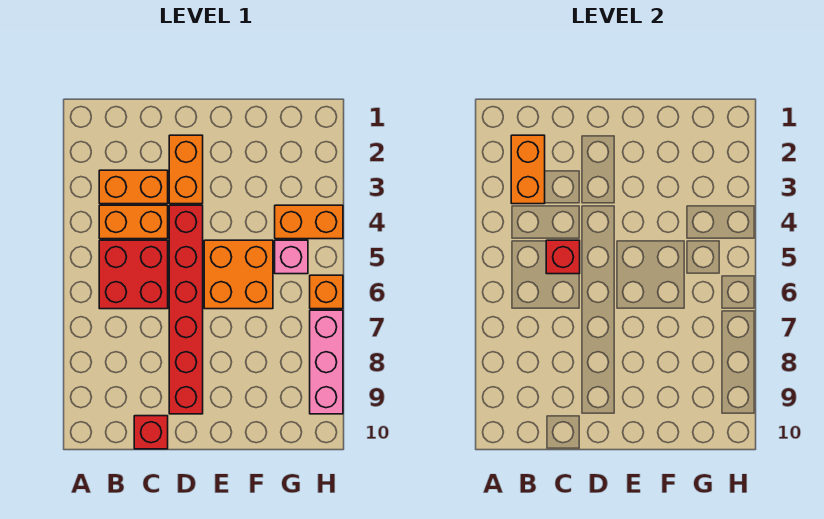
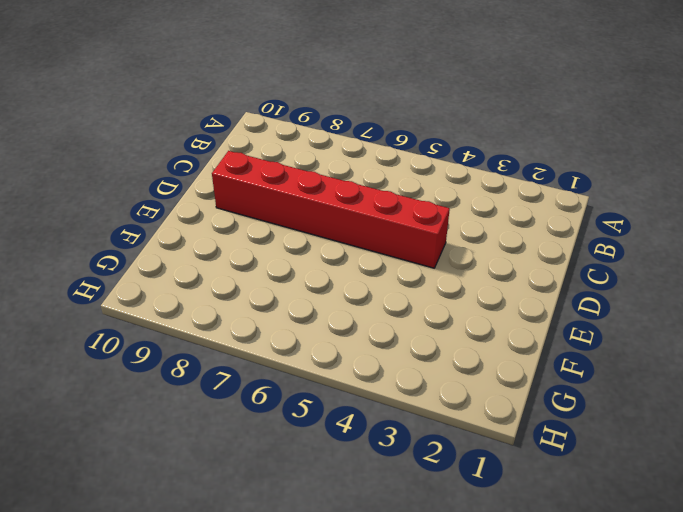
none -> orange brick B3:C3 level 1
none -> orange brick B4:C4 level 1
none -> red brick B5:C6 level 1

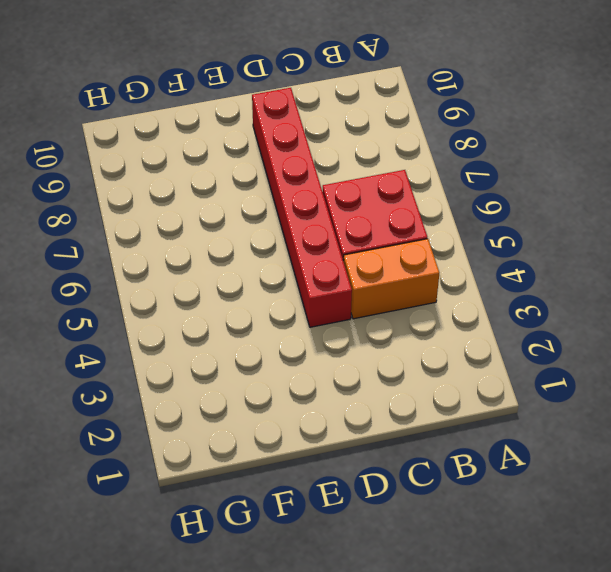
none -> orange brick B3:C3 level 1
none -> red brick C10 level 1
none -> orange brick D2:D3 level 1

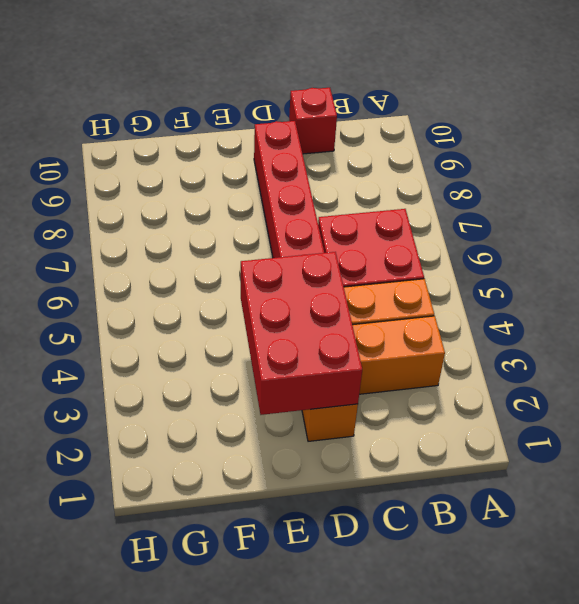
red brick D2:E4 level 2 -> none
none -> orange brick E5:F6 level 1
none -> orange brick G4:H4 level 1
none -> pink brick G5 level 1

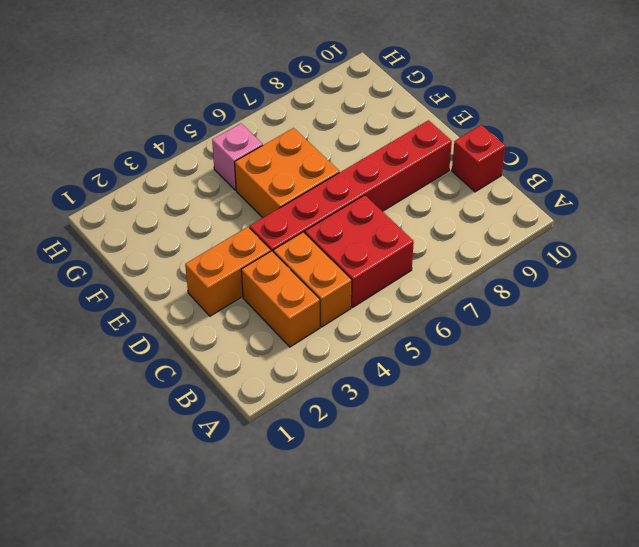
none -> orange brick G4:H4 level 1
none -> orange brick H6 level 1
none -> pink brick H7:H9 level 1

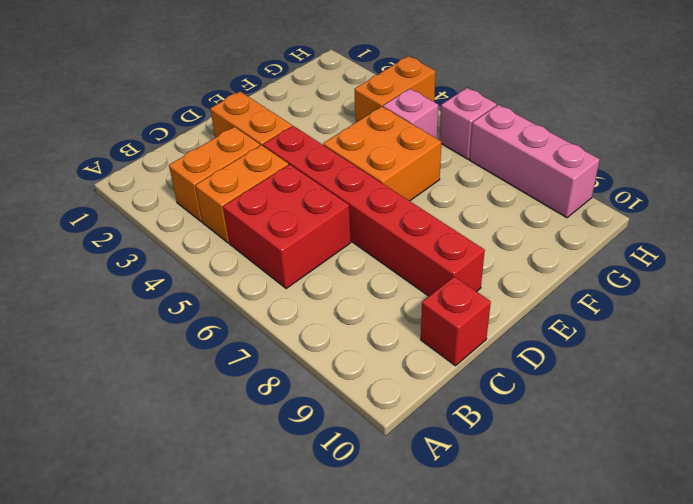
pink brick H6 level 1 -> orange brick H6 level 1
none -> orange brick B2:B3 level 2
none -> red brick C5 level 2

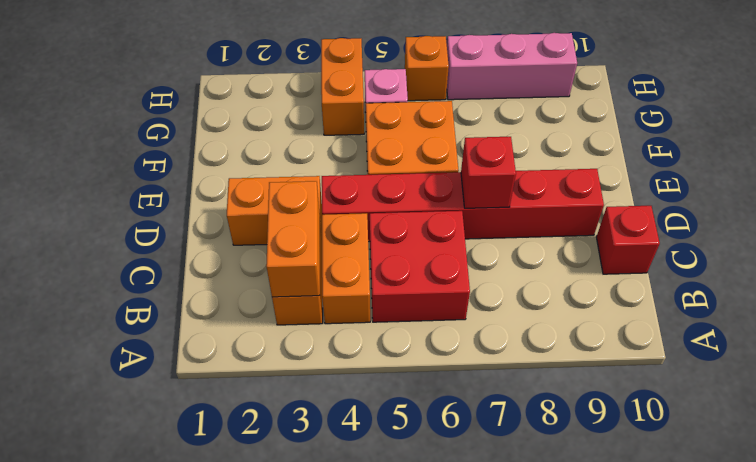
orange brick B3:C3 level 2 -> orange brick B2:B3 level 2
red brick D7 level 2 -> red brick C5 level 2

